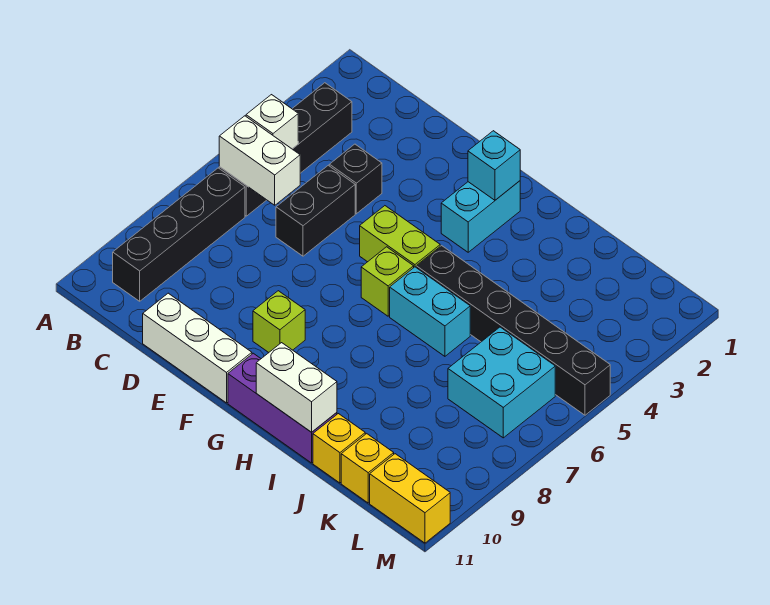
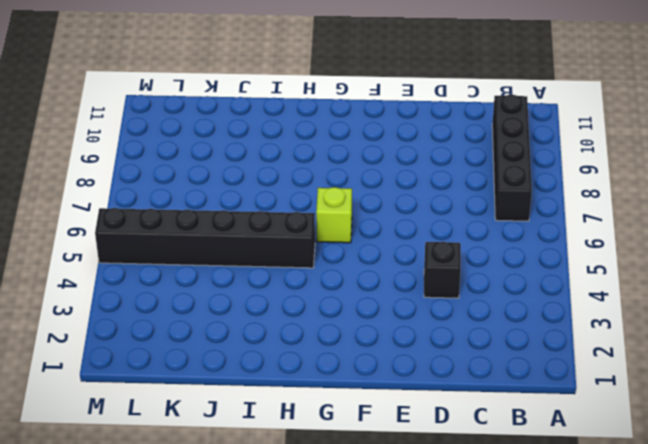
none -> black brick B3:B6 level 1
none -> black brick D5:D6 level 1
none -> white brick D11:F11 level 1

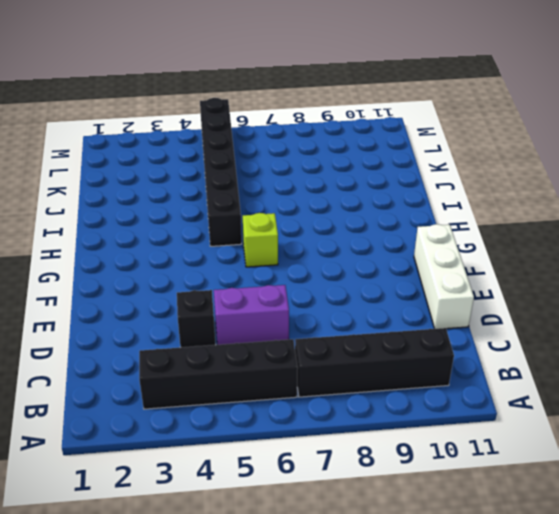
purple brick D5:D6 level 1 -> black brick D5:D6 level 1
none -> lime brick F5:G5 level 1
none -> lime brick F9 level 1
none -> cyan brick G2:G3 level 1

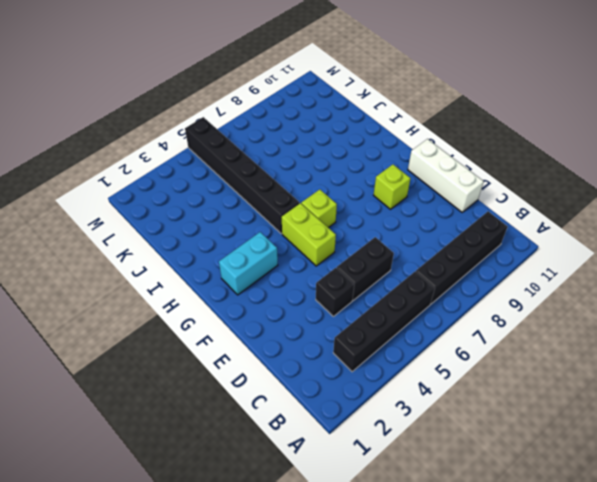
none -> purple brick G11:I11 level 1
none -> cyan brick H6:I6 level 1
none -> yellow brick J11 level 1

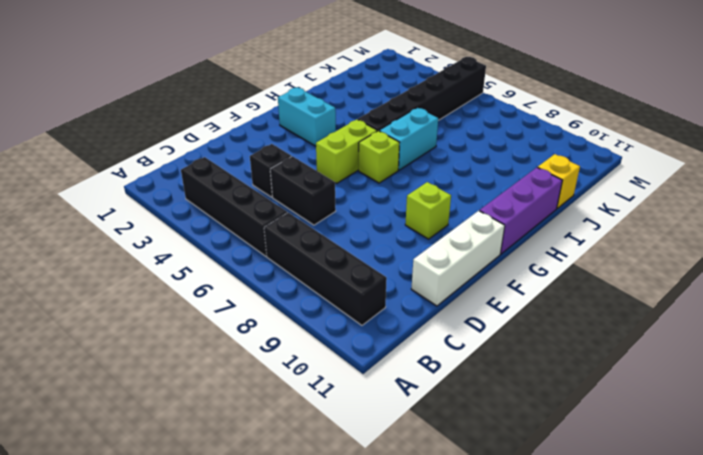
none -> cyan brick K6:L7 level 1
none -> yellow brick K11 level 1
none -> yellow brick L11:M11 level 1

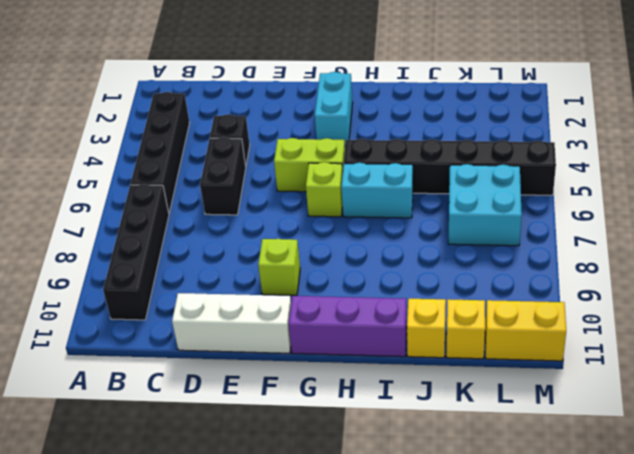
none -> white brick B5 level 2
none -> white brick B6:C6 level 2
none -> cyan brick G2 level 2

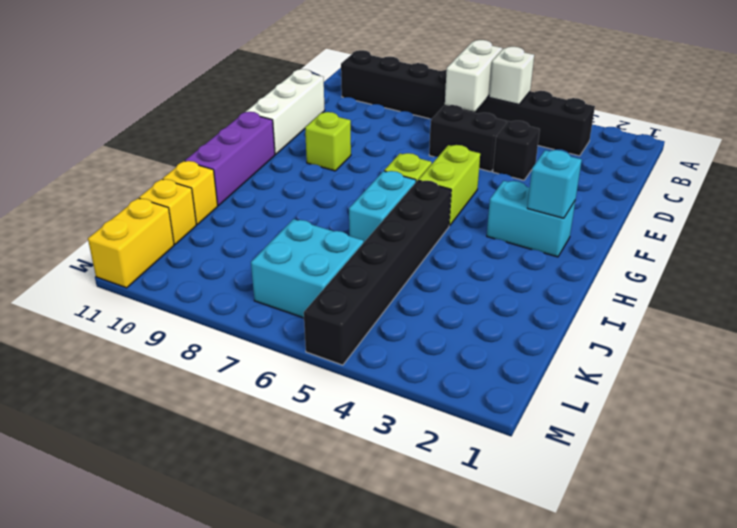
none -> white brick H11:I11 level 2

